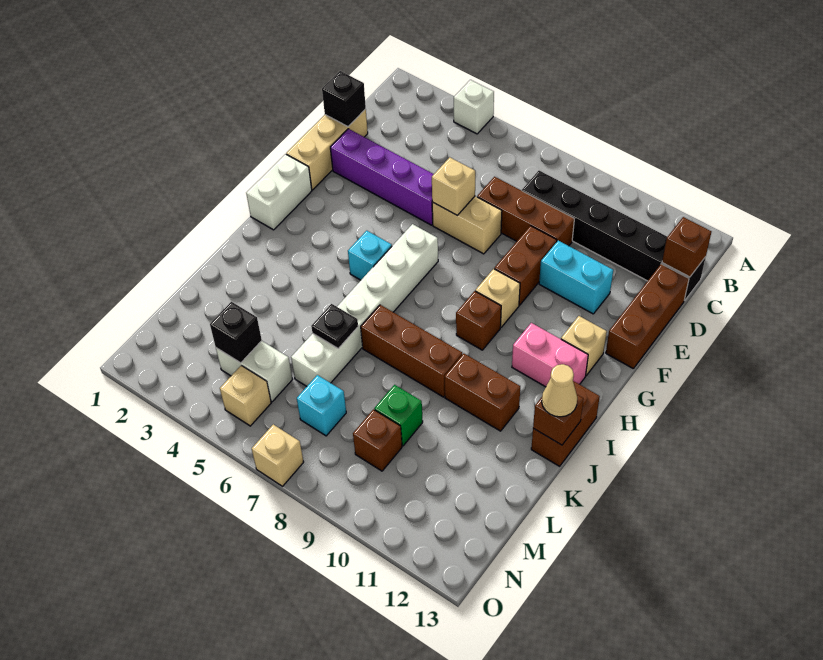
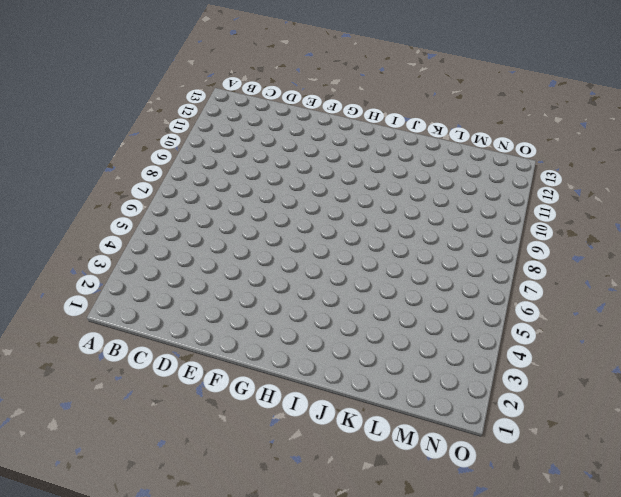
none -> white brick A4 level 1
none -> black brick C8:C13 level 1
none -> tan brick D1:F1 level 1
none -> brown brick D7:D9 level 1

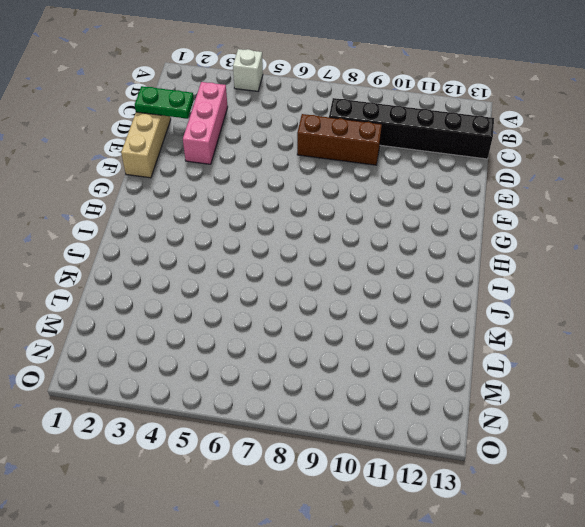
pink brick C3:E3 level 1 -> purple brick E2:E5 level 1
green plate D1:D2 level 2 -> black brick D1 level 2
none -> brown brick D13:F13 level 1
none -> tan brick E6:E7 level 1
none -> brown brick E9:F9 level 1
none -> cyan brick E10:E11 level 1

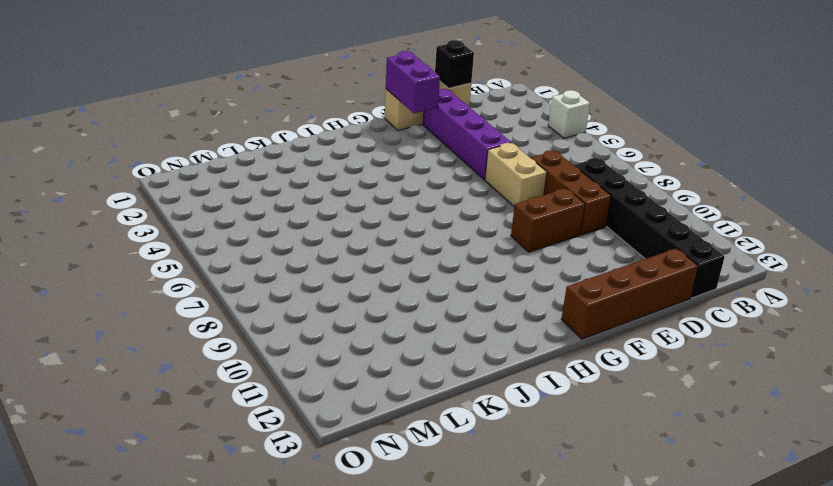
brown brick D13:G13 level 1 -> brown brick D13:F13 level 1
purple brick F1:F2 level 2 -> none
none -> cyan brick E10:E11 level 1
none -> white brick G1:H1 level 1
none -> white brick G6:L6 level 1
none -> tan brick G9 level 1

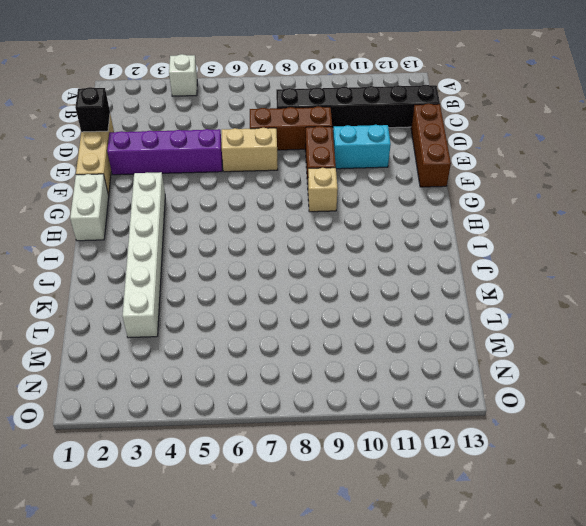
white brick G3:L3 level 1 -> white brick G6:L6 level 1
none -> tan brick G12 level 1
none -> cyan brick H5 level 1
none -> brown brick H9 level 1
none -> pink brick H11:H12 level 1

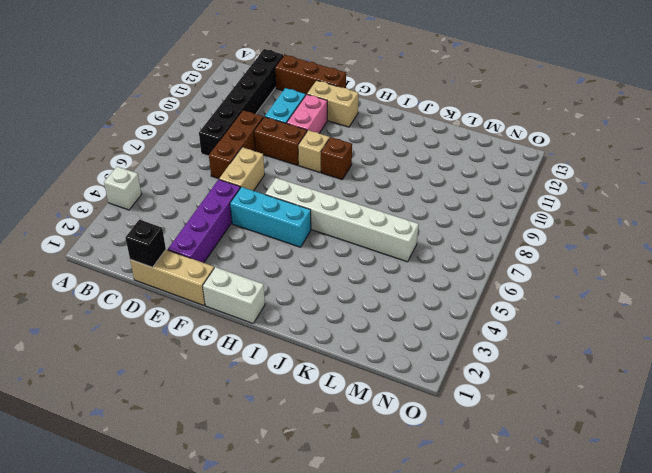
cyan brick F5:H5 level 1 -> cyan brick H5 level 1
pink brick F10:F11 level 1 -> pink brick H11:H12 level 1
tan brick F12:G12 level 1 -> tan brick G12 level 1
none -> brown brick I13:J13 level 1
none -> brown brick J7:J9 level 1
none -> brown brick J10:J11 level 1
none -> green brick L9 level 1

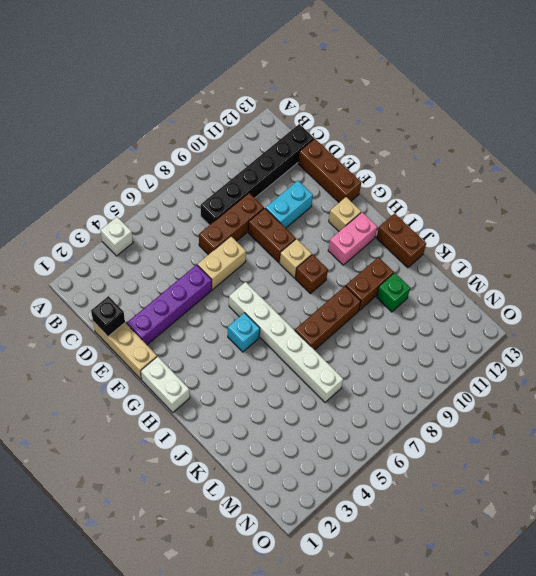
green brick K11 level 1 -> green brick L9 level 1
none -> white brick M4:M5 level 1
none -> cyan brick M7 level 1
none -> brown brick M9 level 1
none -> tan brick N5 level 1

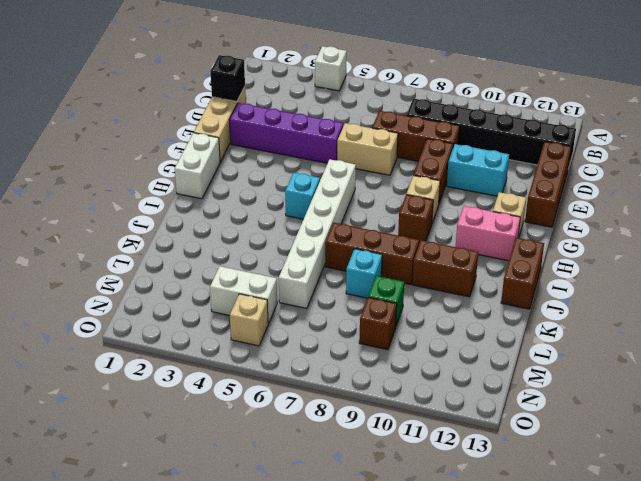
cyan brick K8 level 1 -> cyan brick M7 level 1
none -> tan brick O7 level 1
none -> brown brick C13 level 2
none -> tan brick E6 level 2
none -> brown brick J13 level 2

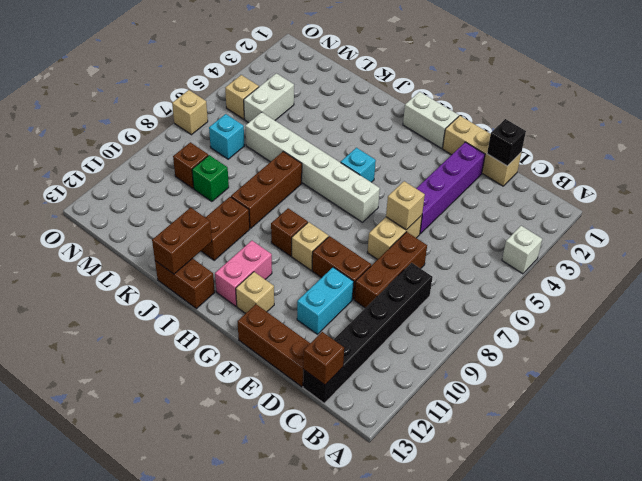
brown brick J12:J13 level 2 -> brown brick J13 level 2
none -> black plate K6 level 2
none -> black brick M4 level 2
none -> tan cone J13 level 3

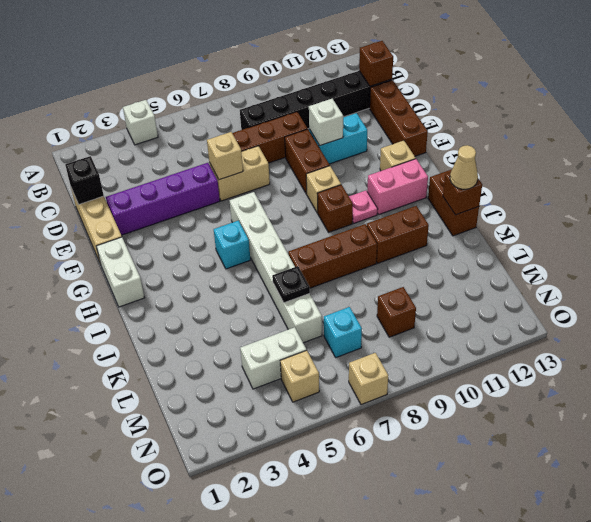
white brick E10 level 2 -> none
pink plate H10 level 1 -> none
none -> green brick L9 level 1
none -> black brick M4 level 2

